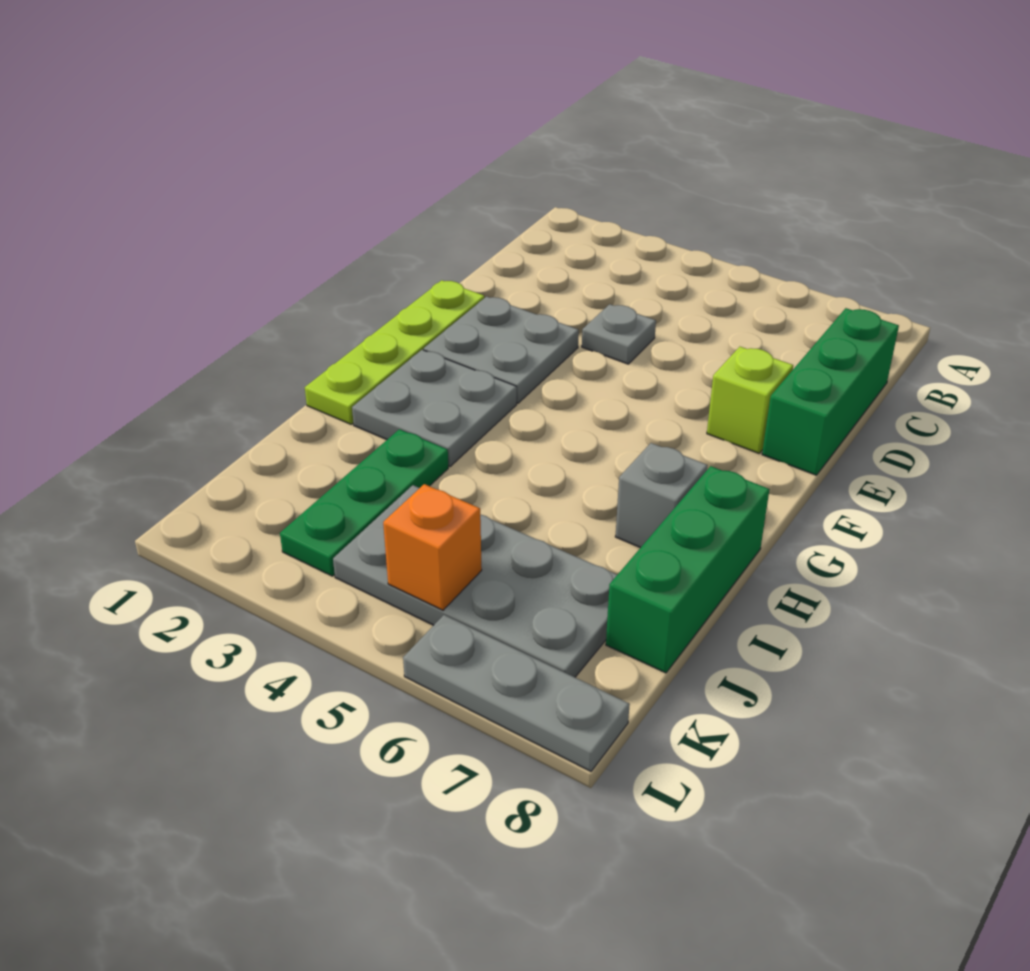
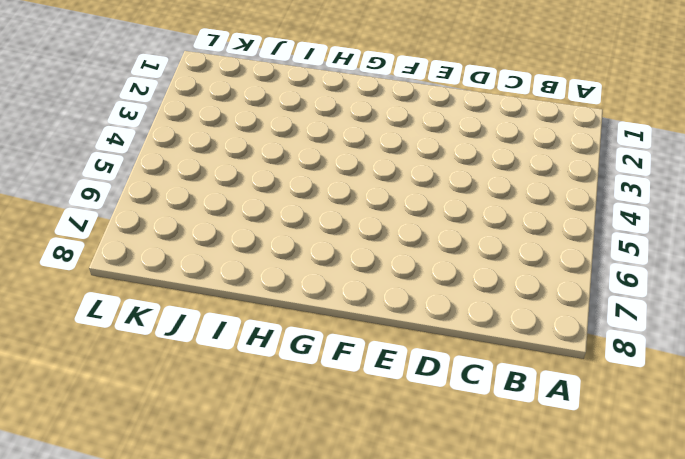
none -> green brick C8:E8 level 1
none -> grey plate D4 level 1
none -> lime plate E1:H1 level 1

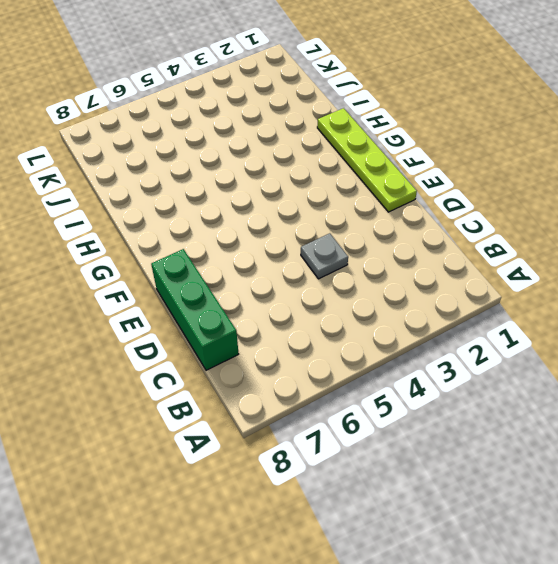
none -> grey plate E2:F3 level 1
none -> lime brick E7 level 1
none -> grey plate G2:H3 level 1

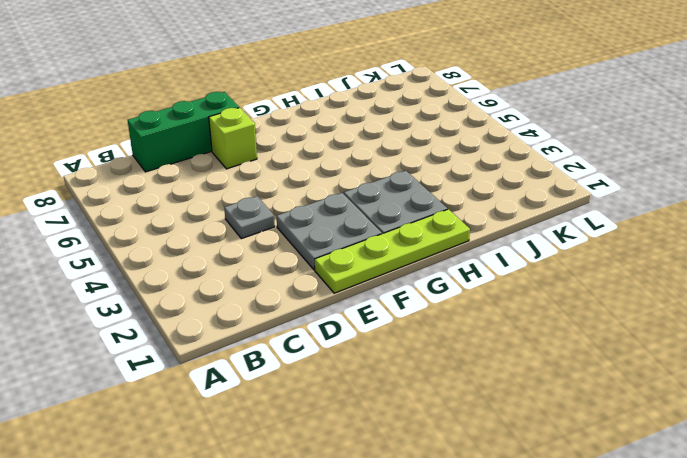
none -> grey brick H7 level 1
none -> green brick H8:J8 level 1
none -> green plate I3:K3 level 1

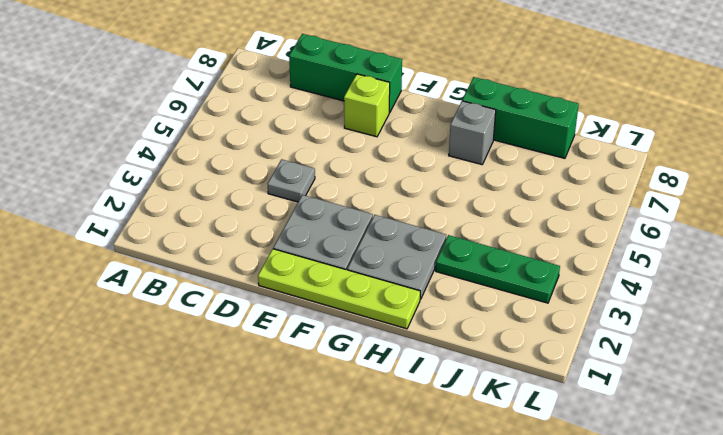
none -> grey plate J4:K7 level 1
none -> grey plate L6:L8 level 1
none -> orange brick K5 level 2

